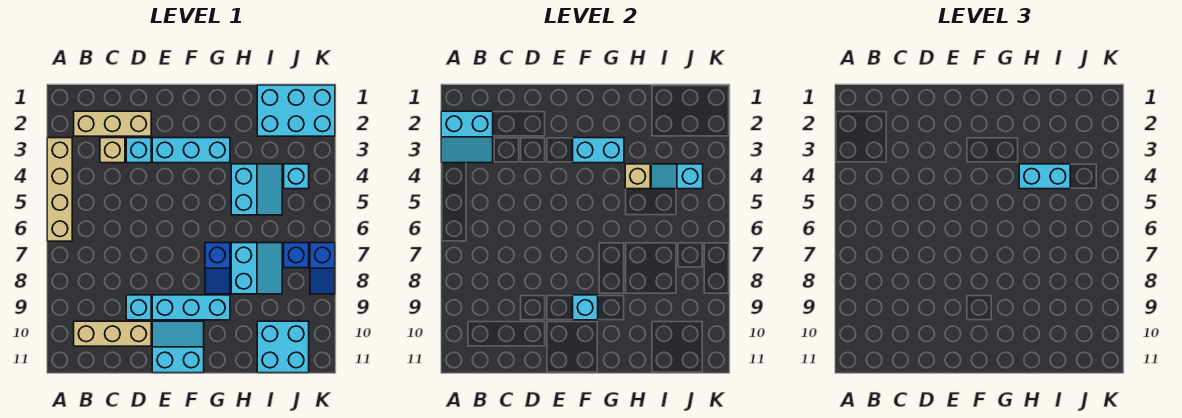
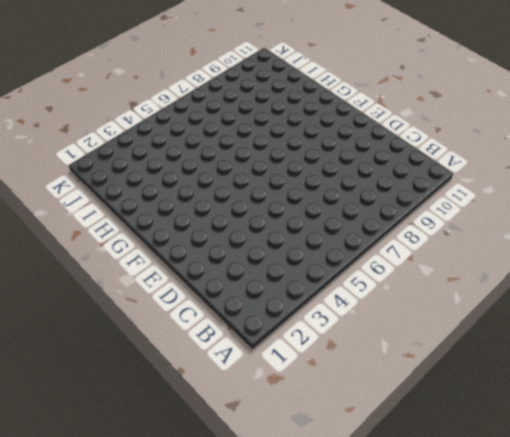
none -> tan brick A3:A6 level 1
none -> tan brick B2:D2 level 1
none -> tan brick B10:D10 level 1

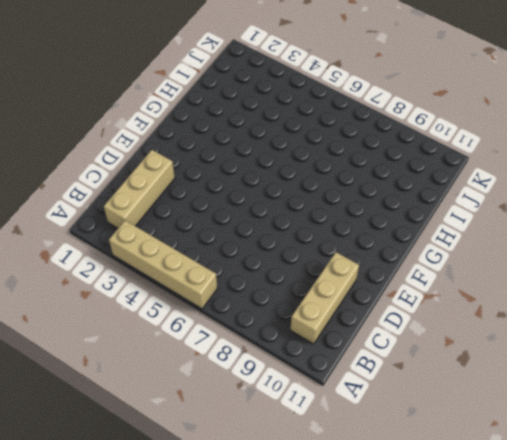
none -> tan brick C3 level 1
none -> cyan brick D3 level 1
none -> cyan brick D9 level 1

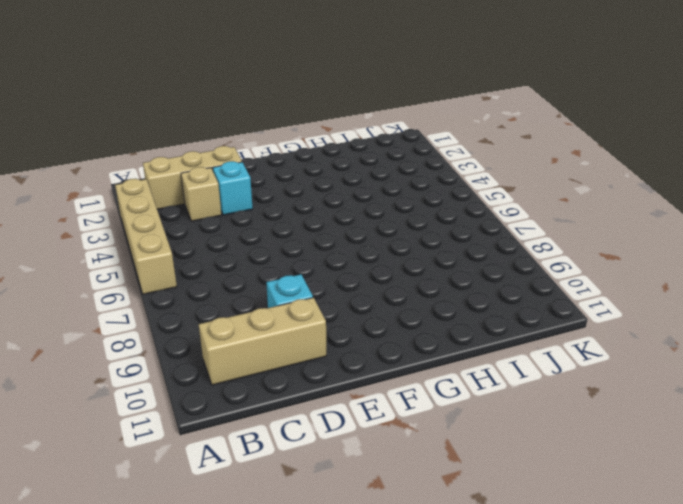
none -> cyan brick E3:G3 level 1
none -> cyan brick E9:G9 level 1
none -> cyan slope E10:F11 level 1 top 11

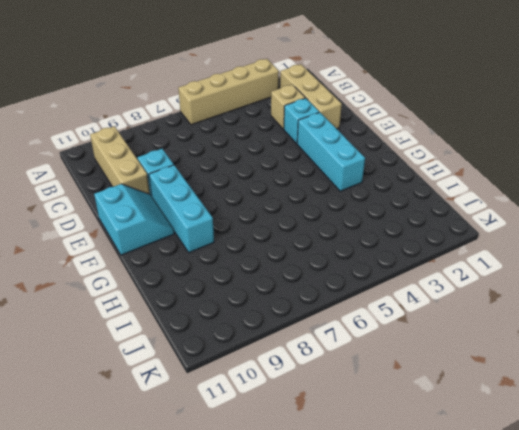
none -> blue slope G7:G8 level 1 top 7
none -> cyan slope H4:I5 level 1 top H
none -> cyan slope H7:I8 level 1 top H

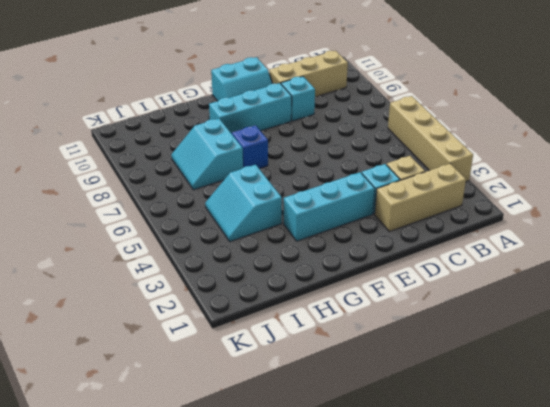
none -> cyan brick I1:K2 level 1
none -> cyan brick I10:J11 level 1
none -> cyan brick J4 level 1

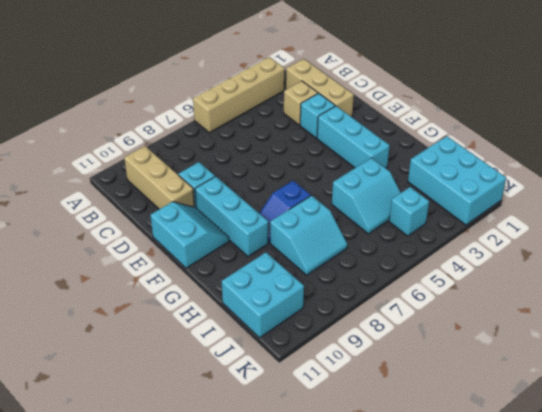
none -> blue brick J7 level 1
none -> blue slope K7:K8 level 1 top 7
none -> cyan slope A2:B3 level 2 top 2

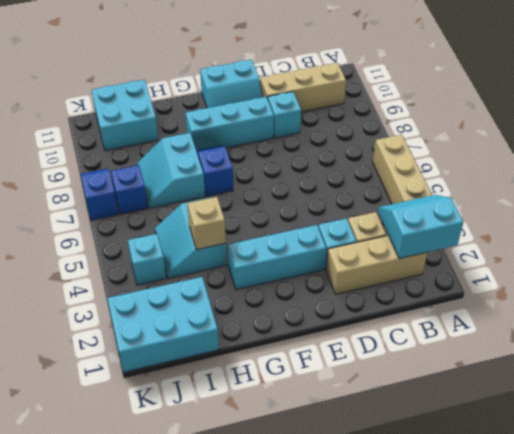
none -> cyan brick F3:G3 level 2
none -> cyan brick F9 level 2
none -> cyan slope I4:J4 level 2 top J

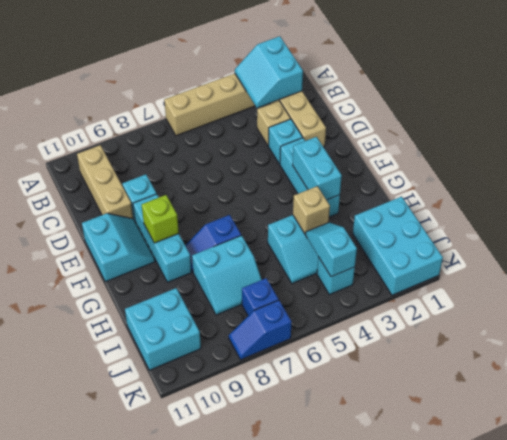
lime brick F9 level 2 -> cyan brick F9 level 2
none -> cyan brick H4:I4 level 3

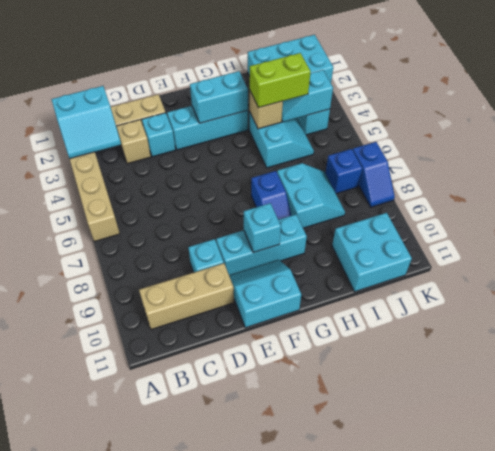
lime brick H4:I4 level 3 -> cyan brick H4:I4 level 3

